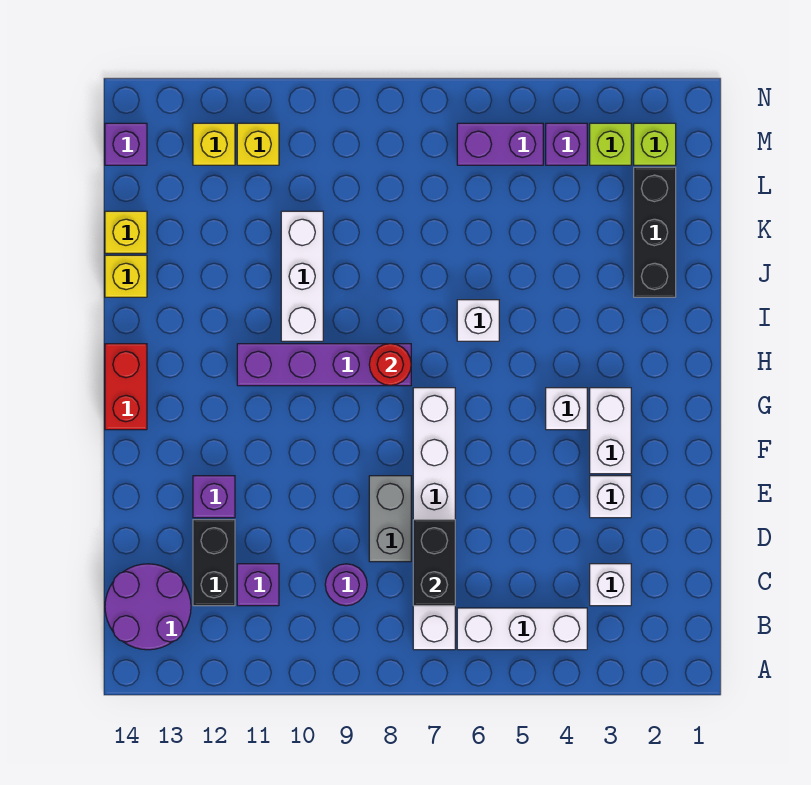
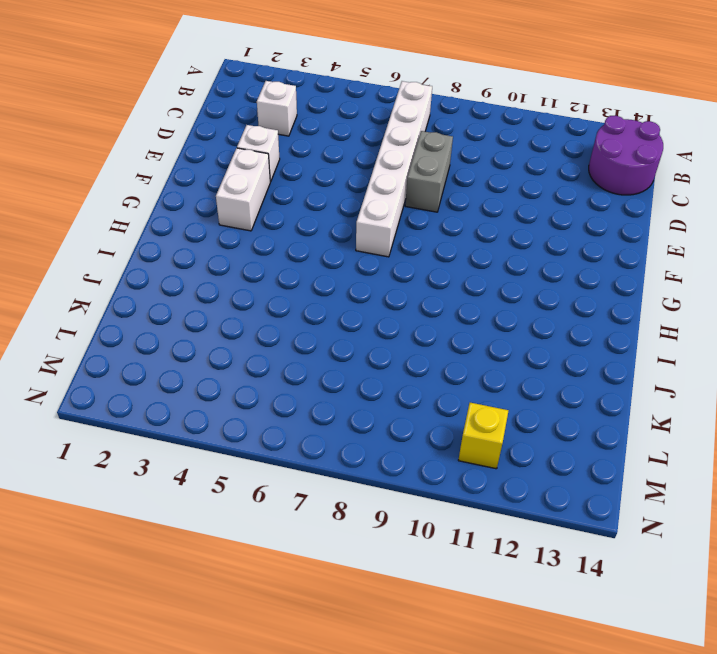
none -> white brick B4:B6 level 1
none -> purple round brick C9 level 1
none -> purple brick C11 level 1

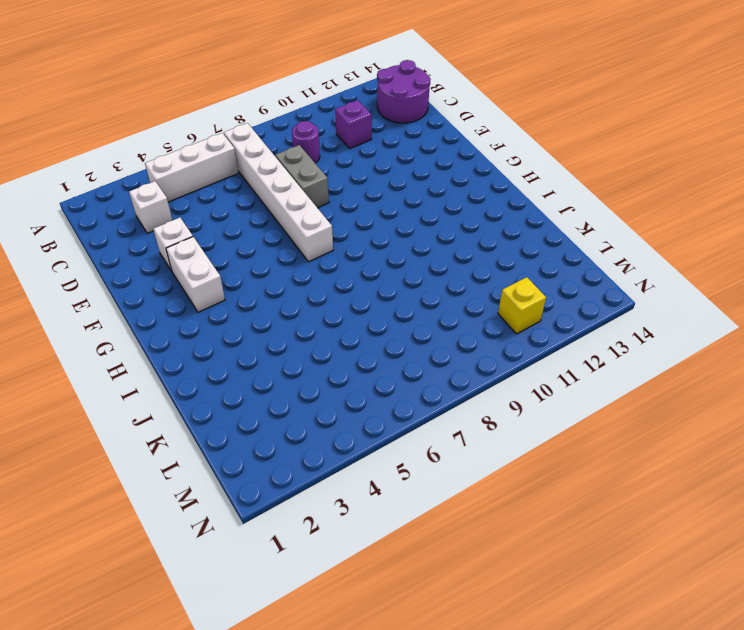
none -> black brick C12:D12 level 1
none -> purple brick E12 level 1
none -> white brick G4 level 1

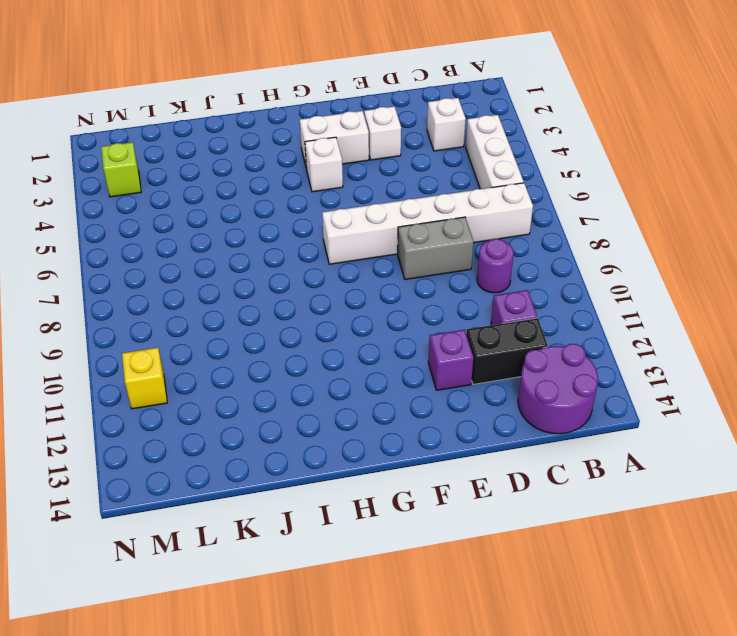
none -> red brick G14:H14 level 1
none -> purple brick H8:H11 level 1
none -> white brick I6 level 1

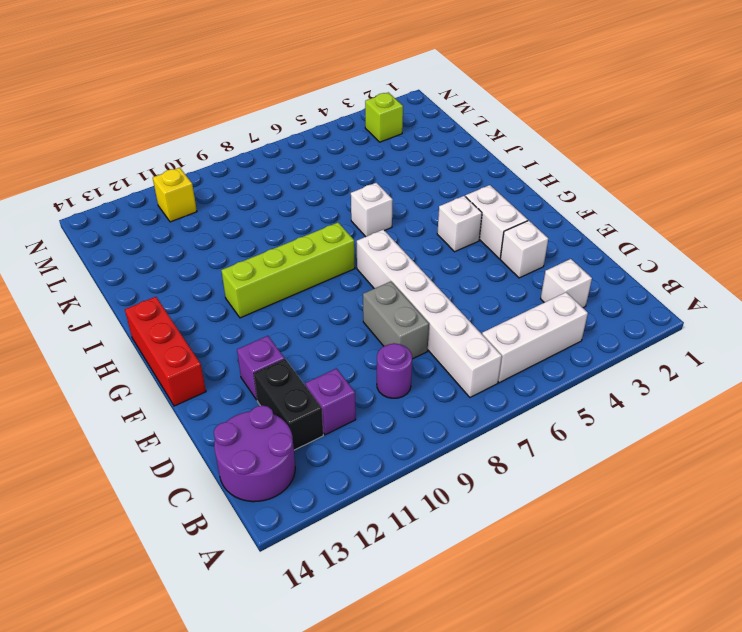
red brick F14:H14 level 1 -> red brick G14:H14 level 1
lime brick H8:H11 level 1 -> purple brick H8:H11 level 1
none -> white brick I10:K10 level 1
none -> black brick J2:L2 level 1
none -> yellow brick J14 level 1

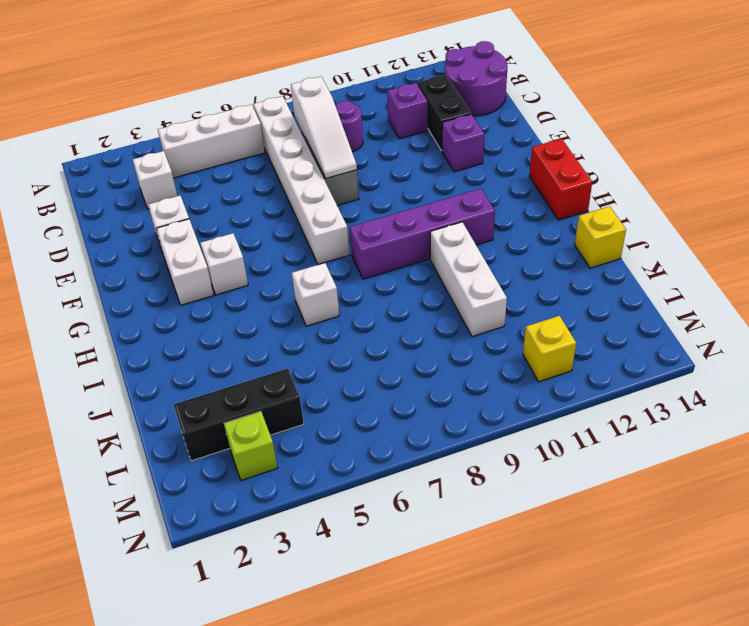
white slope C8:E8 level 2 top C -> none
black brick L2:L4 level 1 -> black brick J2:L2 level 1
none -> yellow brick K14 level 1
none -> lime brick M2 level 1
none -> purple brick M4 level 1

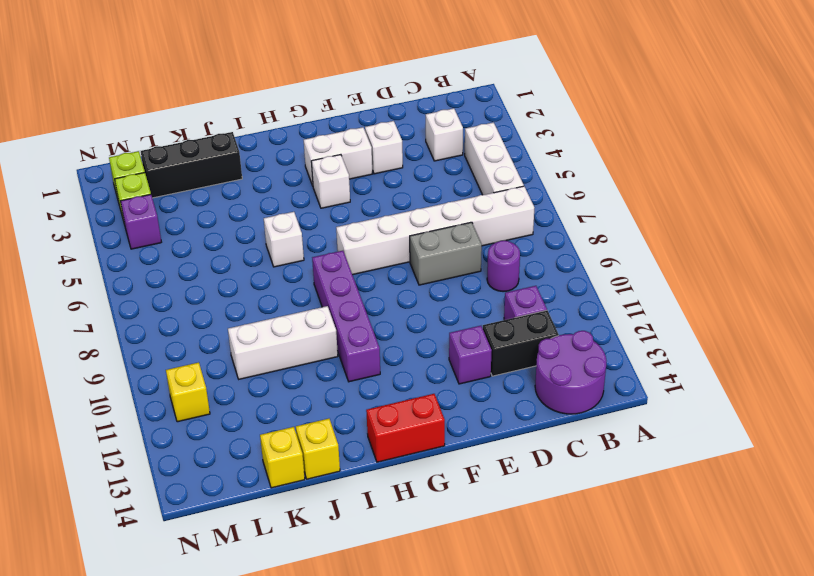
none -> purple brick M5:M6 level 1
none -> yellow brick M12 level 1
none -> purple brick M14 level 1

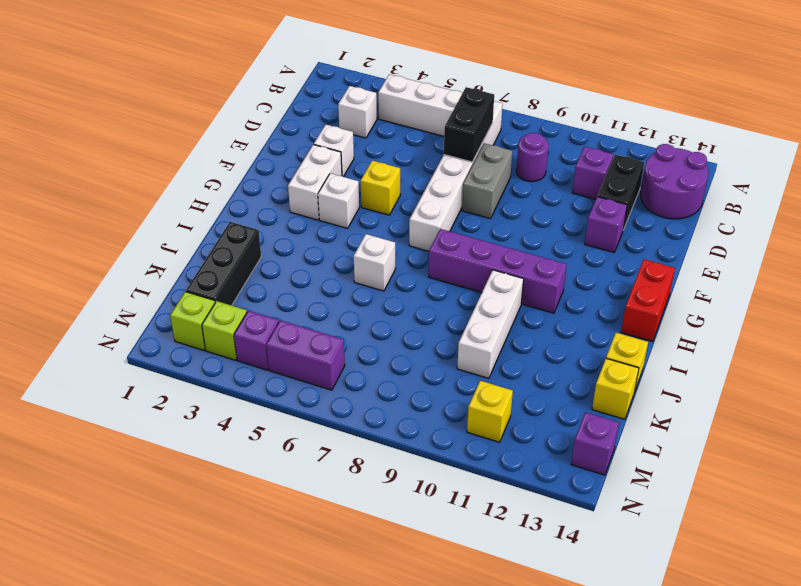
yellow brick F5 level 1 -> yellow brick M12 level 1
none -> red round brick H8 level 2

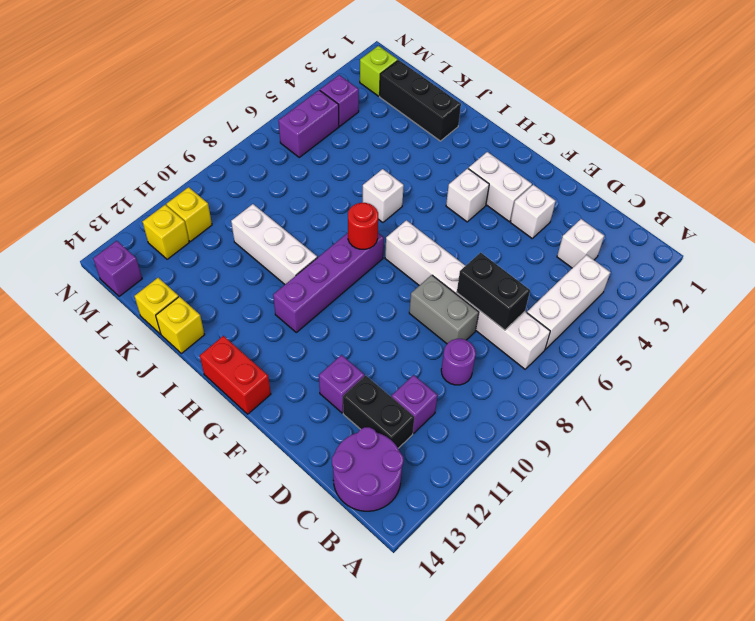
none -> lime brick M3 level 1

